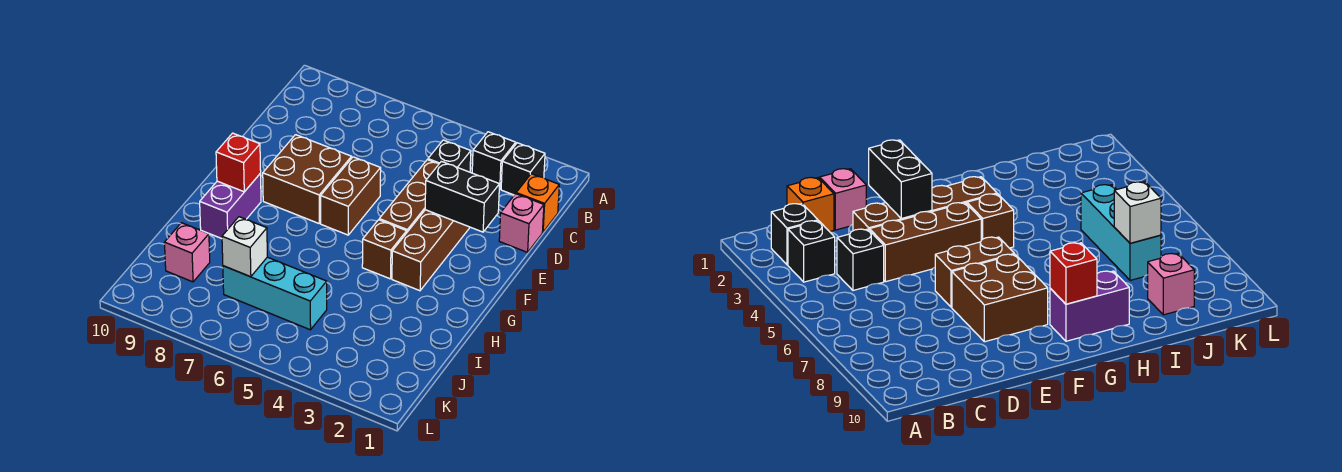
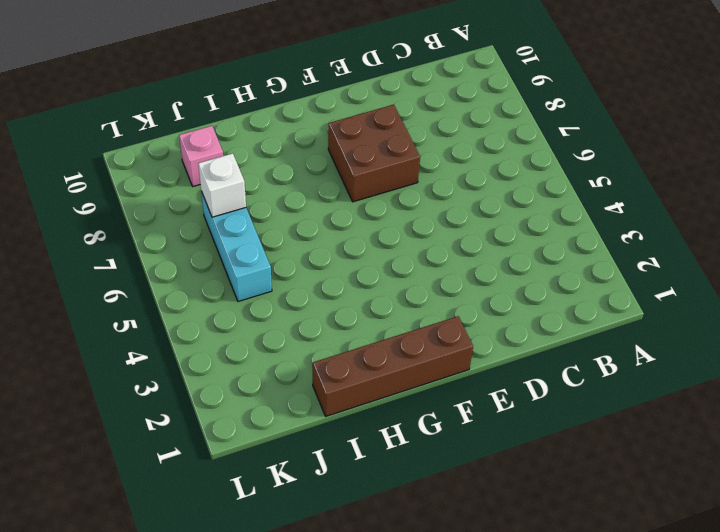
brown brick F1:I1 level 1 -> brown brick D3:G3 level 1
none -> black brick B2 level 1
none -> black brick B3 level 1
none -> orange brick C1 level 1

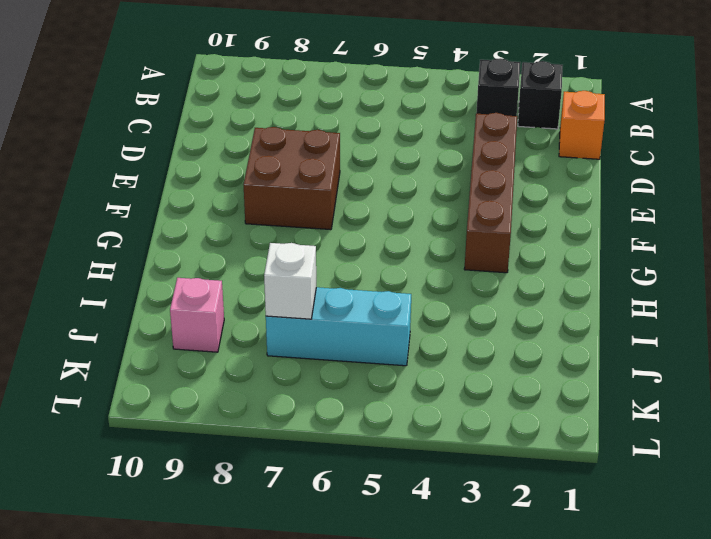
none -> black brick C4 level 1
none -> pink brick D1 level 1
none -> brown brick D4:F4 level 1

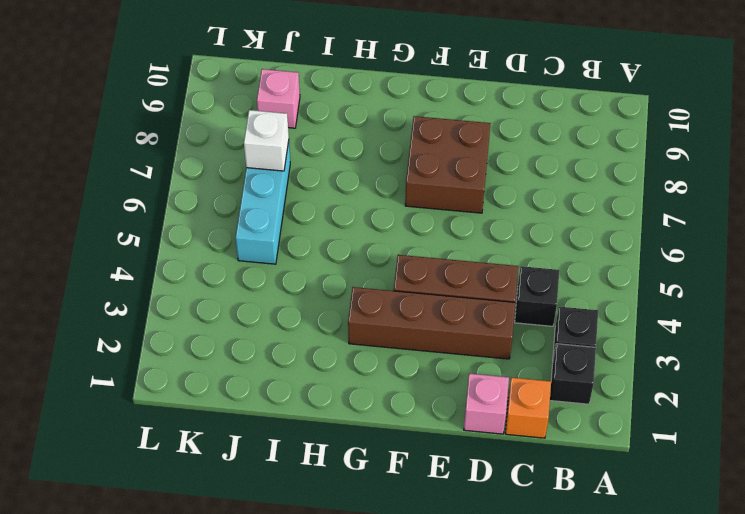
none -> brown brick E6:F6 level 1
none -> brown brick G4 level 1
none -> purple brick G9:H9 level 1

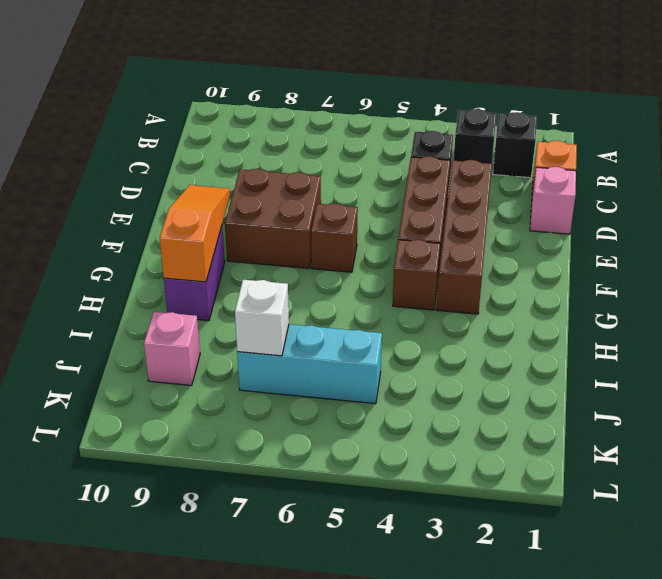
brown brick F6 level 1 -> brown brick E6:F6 level 1
orange slope F9:H9 level 2 top H -> red brick G9 level 2
none -> black brick E2:E3 level 2

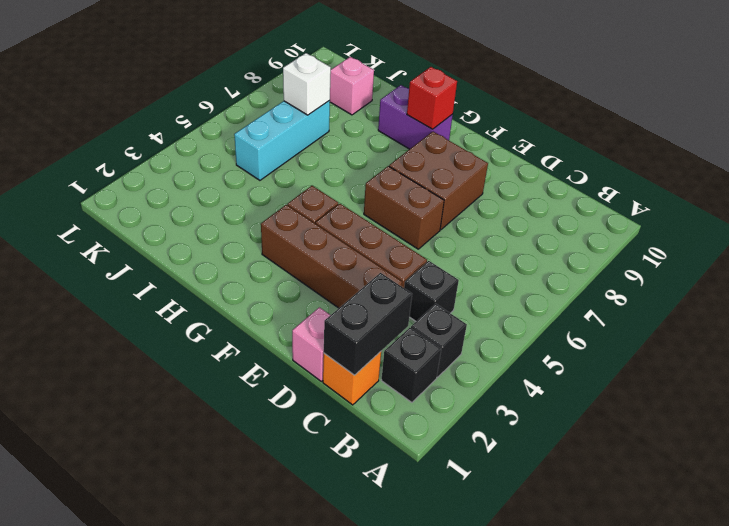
black brick C1:C2 level 2 -> black brick E2:E3 level 2

